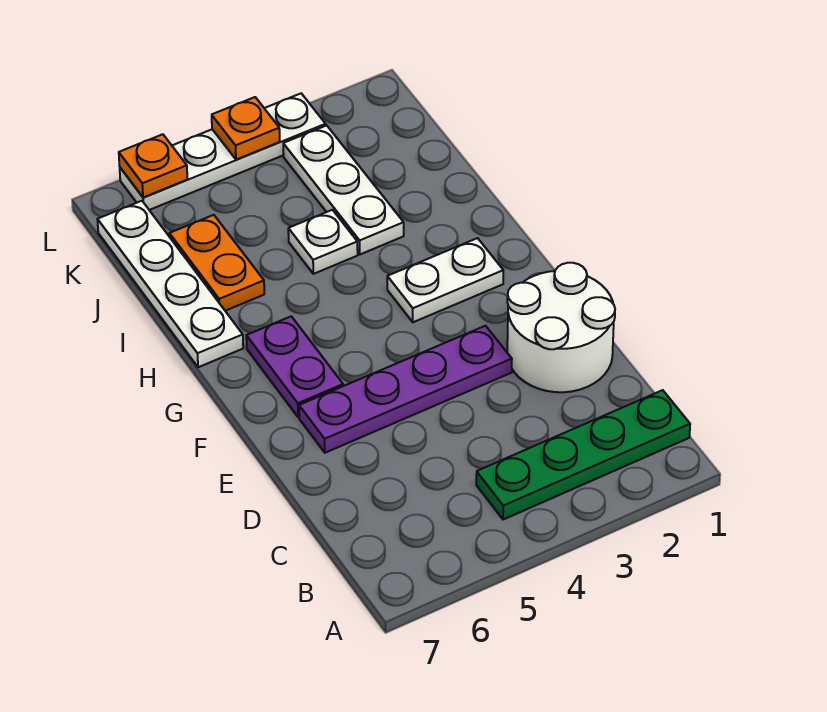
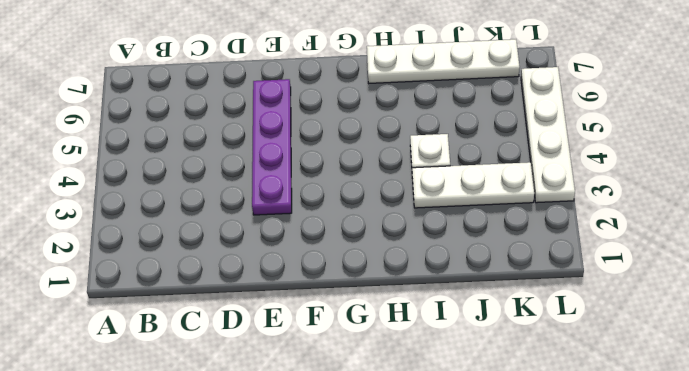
none -> green plate B1:B4 level 1
none -> white round brick D1:E2 level 1
none -> purple plate F6:G6 level 1

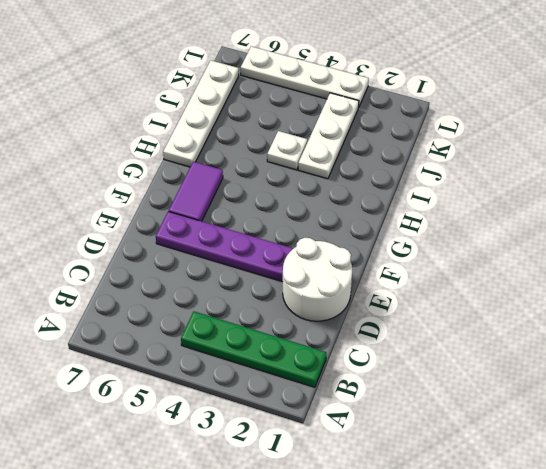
purple tile F6:G6 level 1 -> purple plate F6:G6 level 1
none -> white plate G2:G3 level 1
none -> orange plate I6:J6 level 1
none -> orange plate L4 level 2

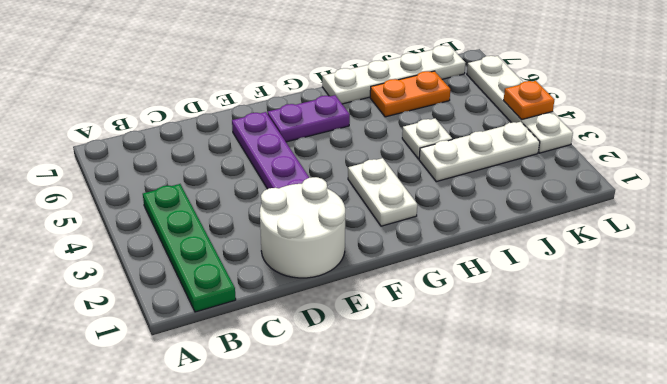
none -> orange plate L6 level 2

